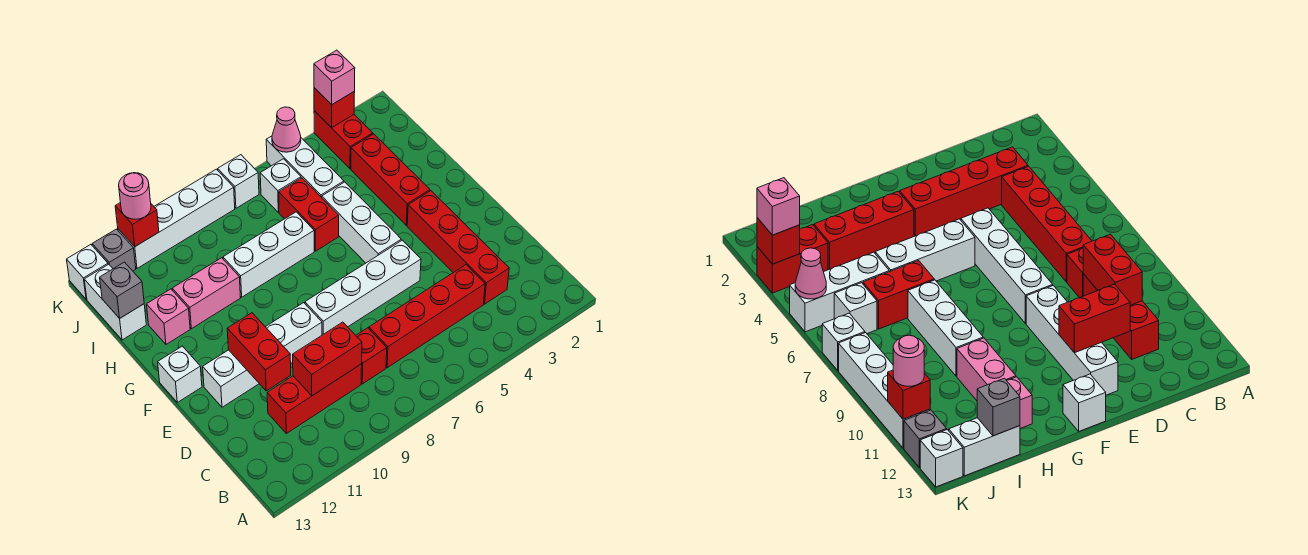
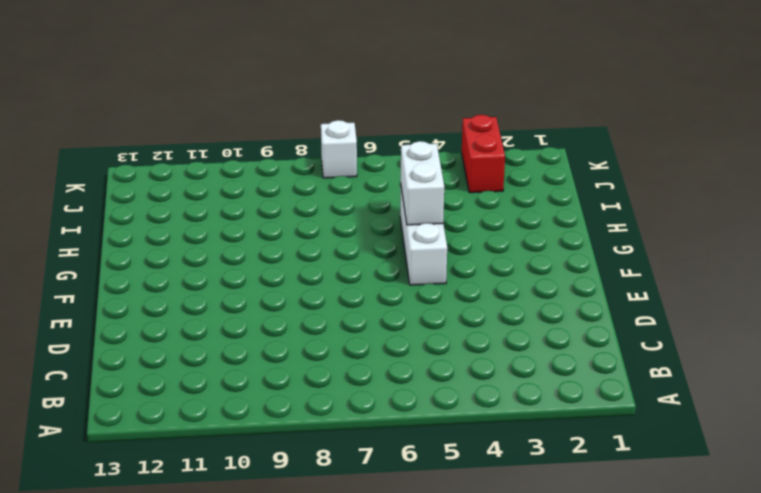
white brick G5:H5 level 2 -> white brick I13:J13 level 1
none -> red brick C3:F3 level 1
none -> red brick C4:C7 level 1
none -> red brick C8 level 1

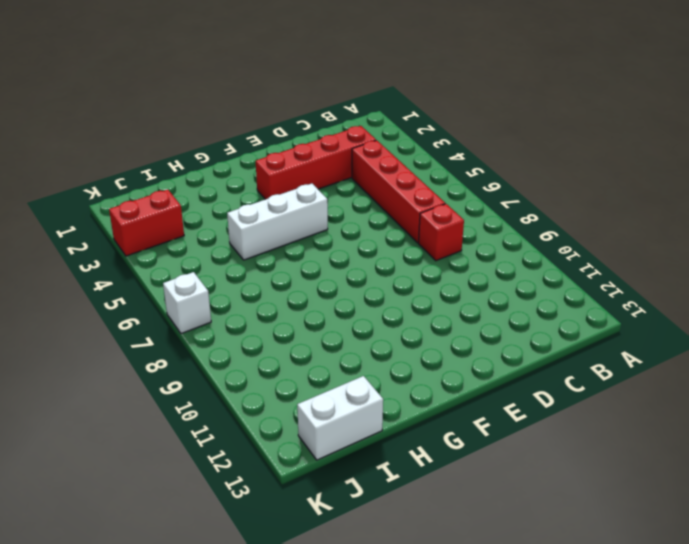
none -> red brick C9:C11 level 1
none -> white brick E5:E8 level 1
none -> white brick E9:E12 level 1

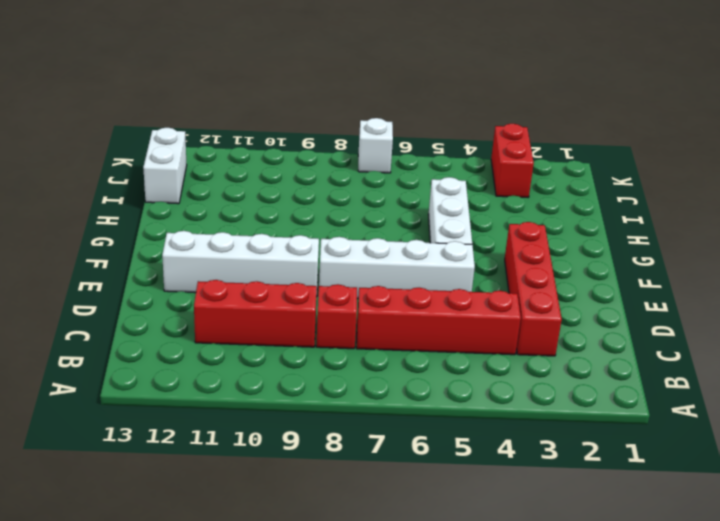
none -> white brick F13 level 1
none -> red brick G3:I3 level 1
none -> red brick H6:I6 level 1

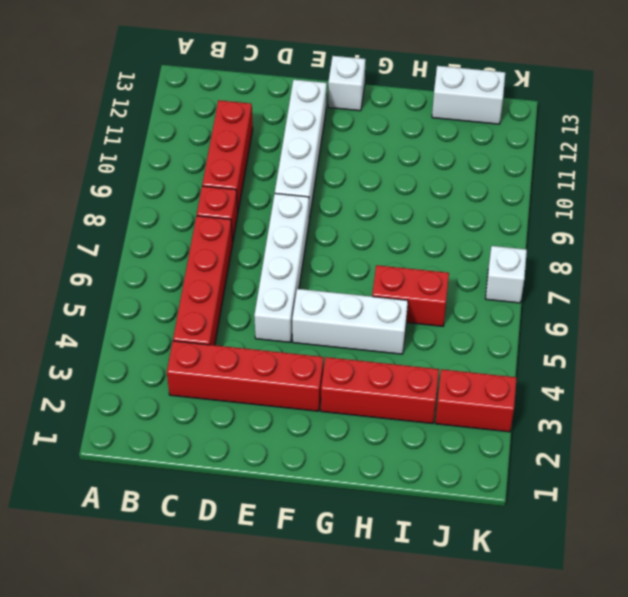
none -> white brick H7:H9 level 1
none -> pink brick H10:H11 level 1
none -> pink brick H12 level 1

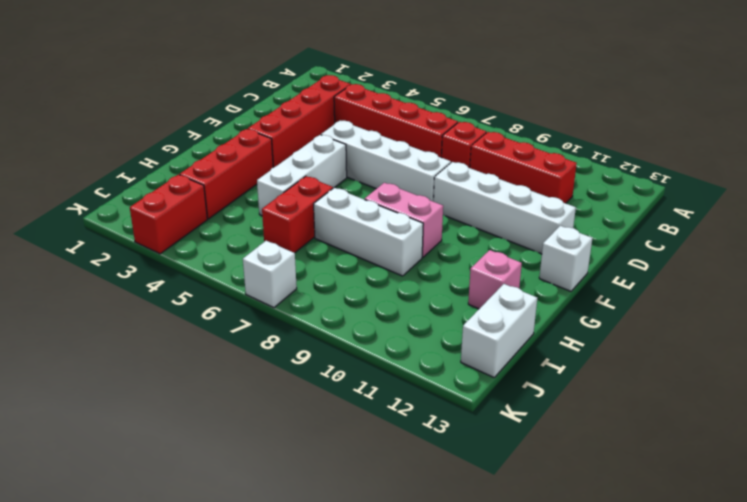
pink brick G8:G9 level 1 -> pink brick H10:H11 level 1
none -> white brick I5:K5 level 1
none -> white brick J6 level 1
none -> white brick K8:K11 level 1

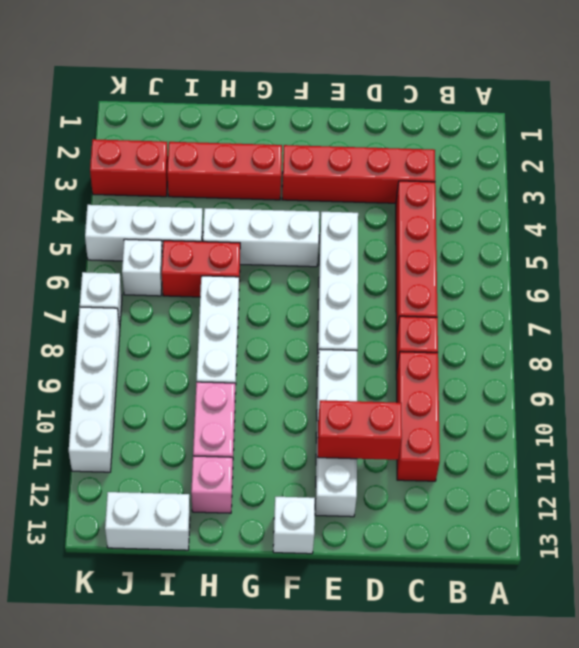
none -> grey brick K12 level 1
none -> white brick K13 level 1
none -> red brick C9:C10 level 2

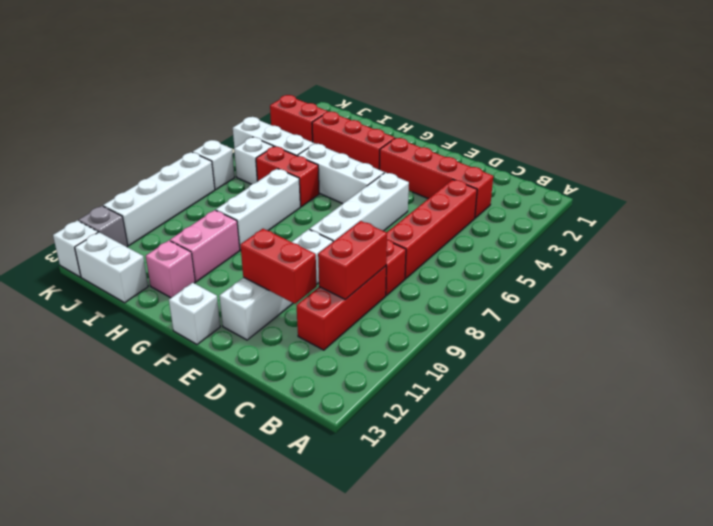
none -> grey brick I13 level 2
none -> red brick K3 level 2
none -> pink cone K5 level 2

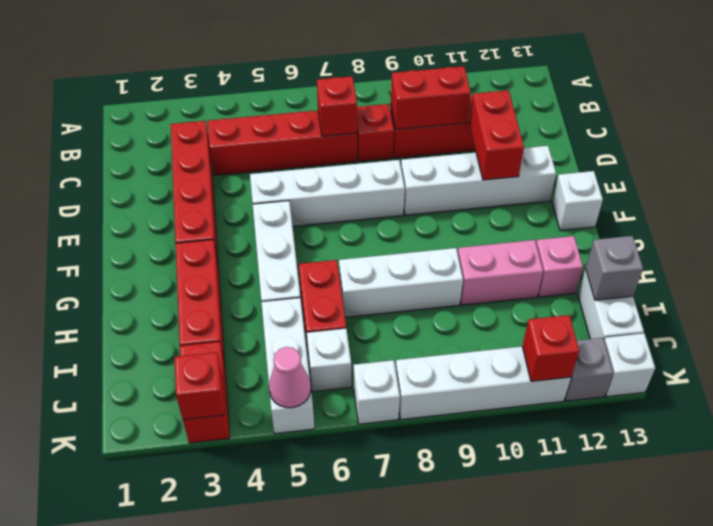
red brick C7 level 2 -> none
none -> pink brick K3 level 3
none -> pink round brick K11 level 3

